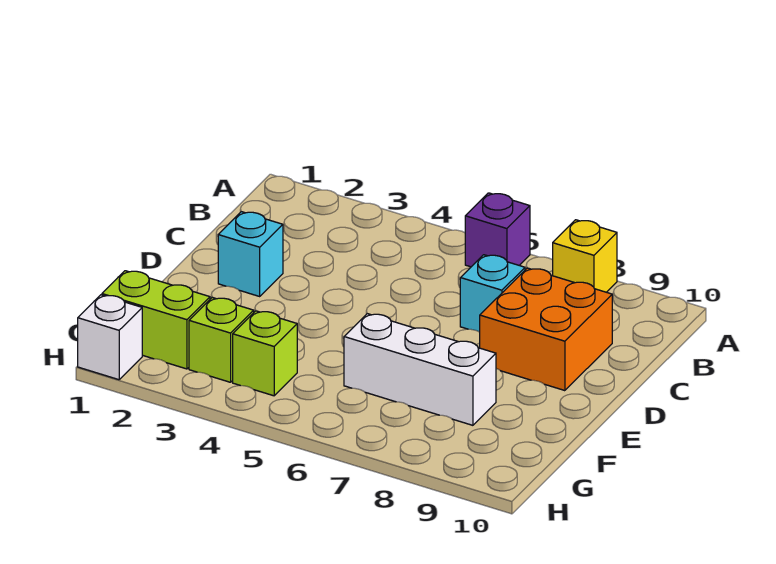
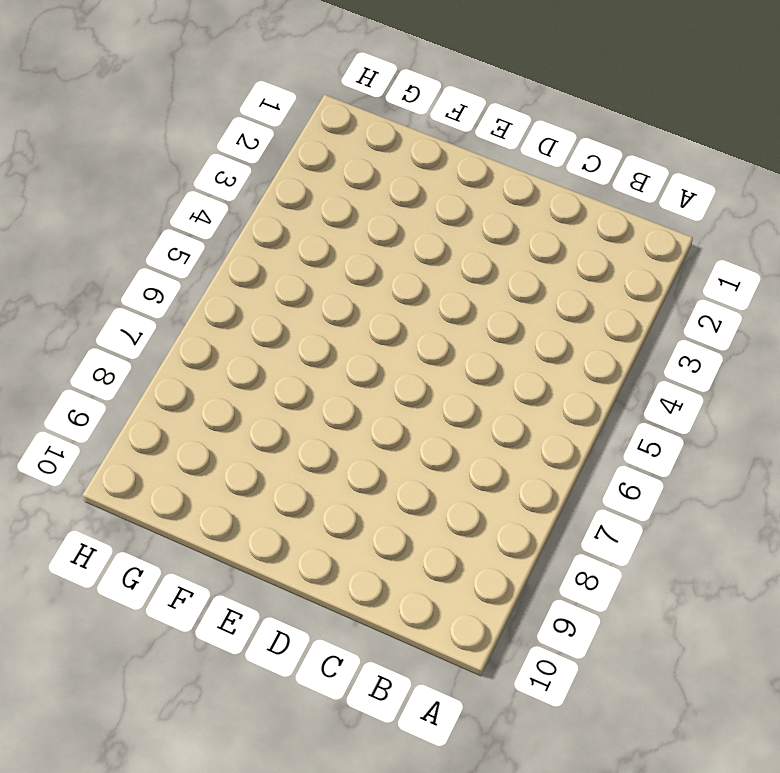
none -> purple brick A6 level 1
none -> yellow brick A8 level 1

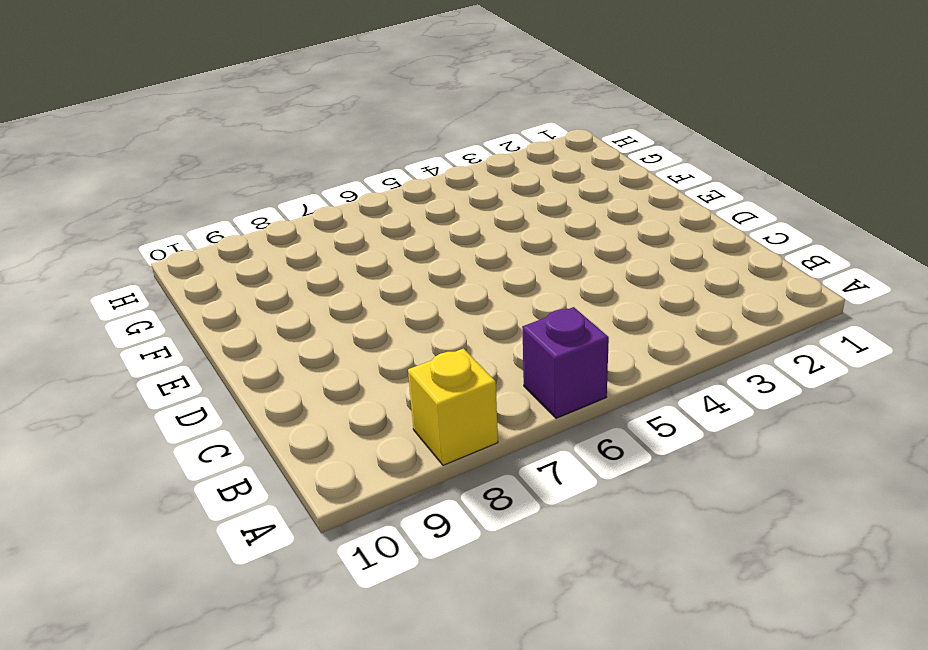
none -> cyan brick C7 level 1
none -> orange brick C8:D9 level 1

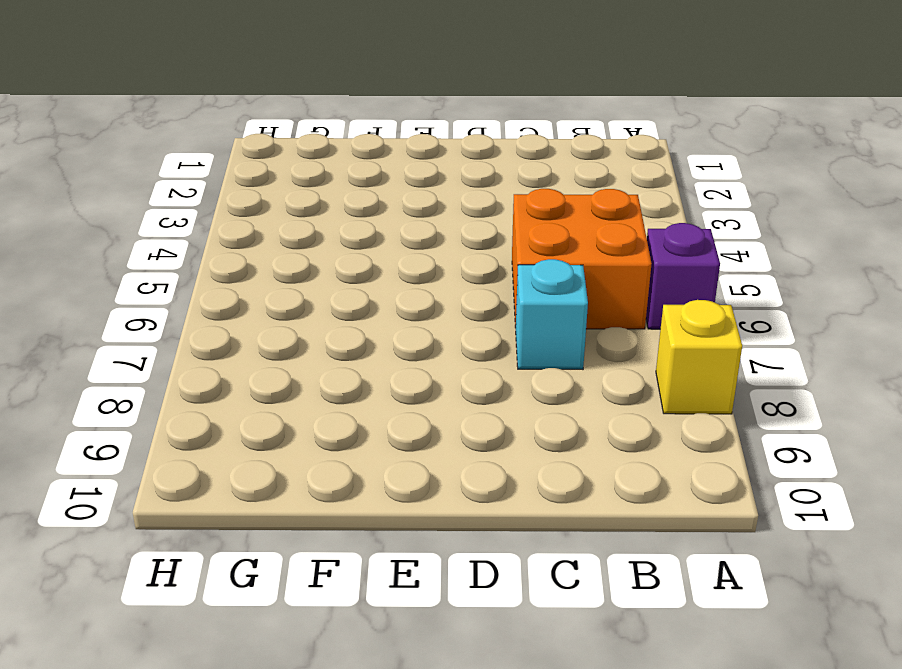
orange brick B5:C6 level 1 -> orange brick C8:D9 level 1
none -> cyan brick D2 level 1
none -> white brick F6:F8 level 1

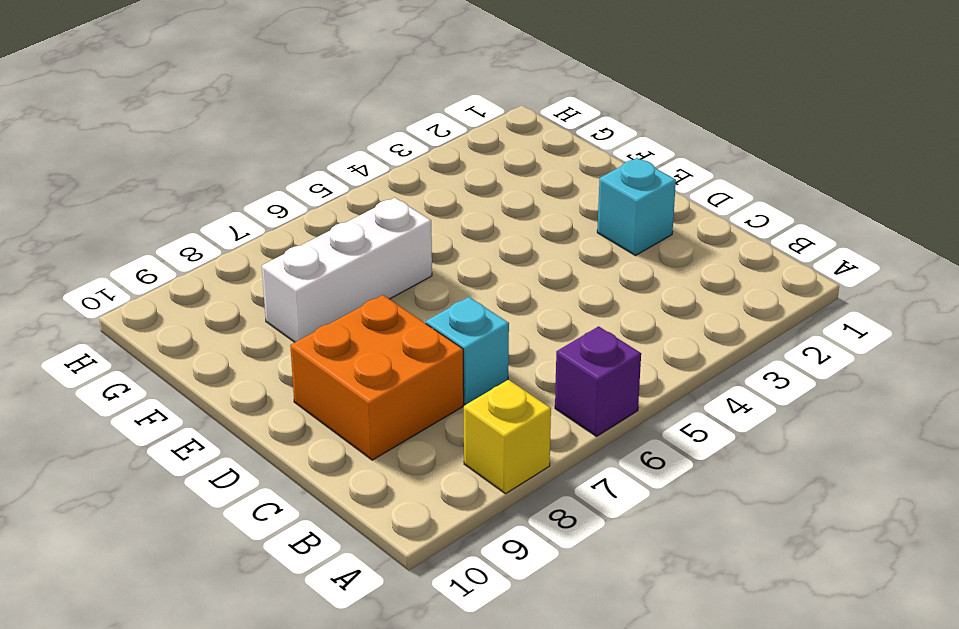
none -> lime brick G1:G2 level 1
none -> lime brick G3 level 1

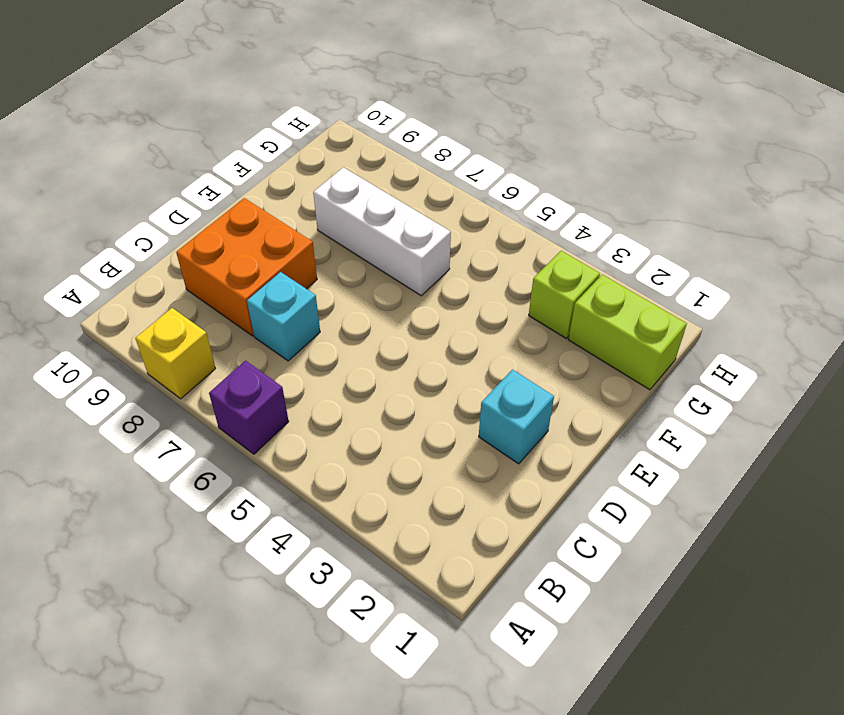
none -> lime brick G4 level 1
none -> white brick H1 level 1

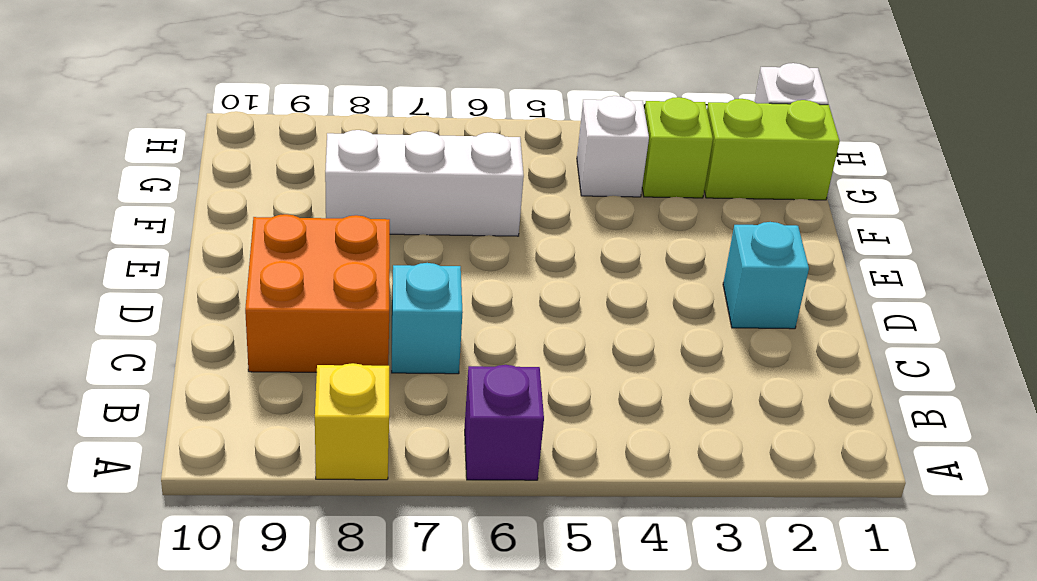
white brick G4 level 1 -> lime brick G4 level 1

